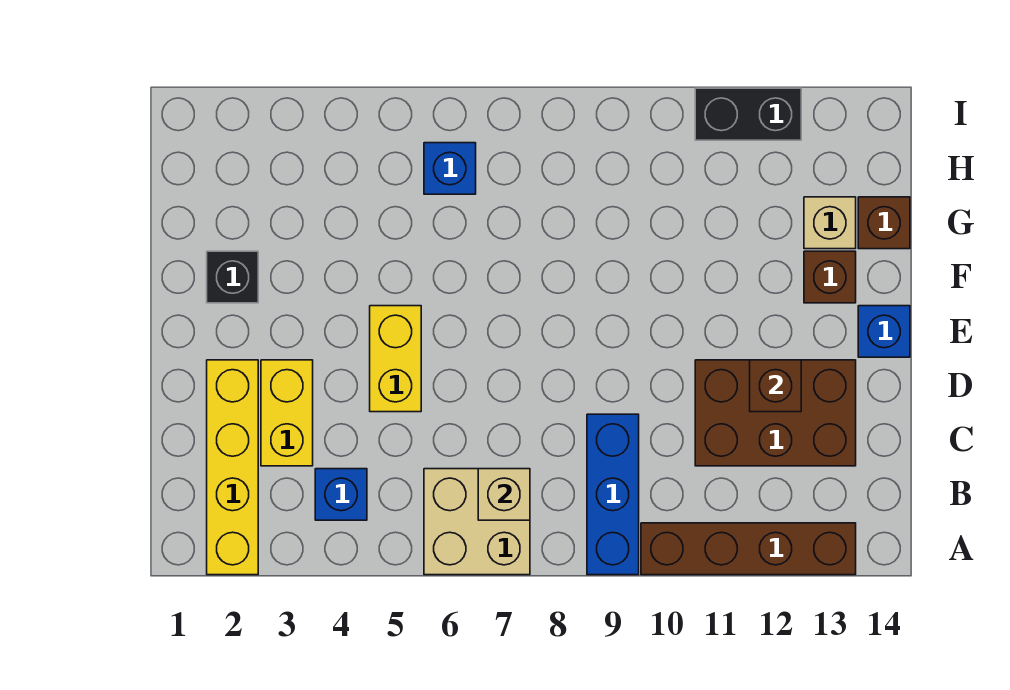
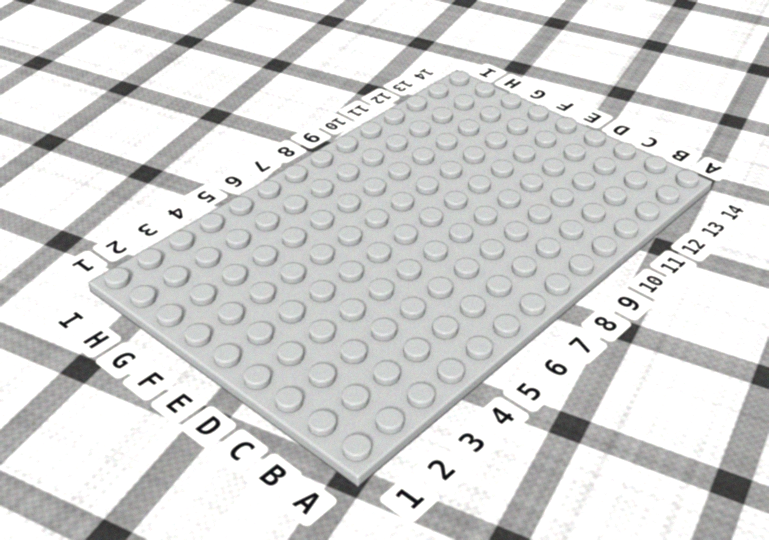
none -> yellow brick A2:D2 level 1
none -> tan brick A6:B7 level 1
none -> blue brick A9:C9 level 1

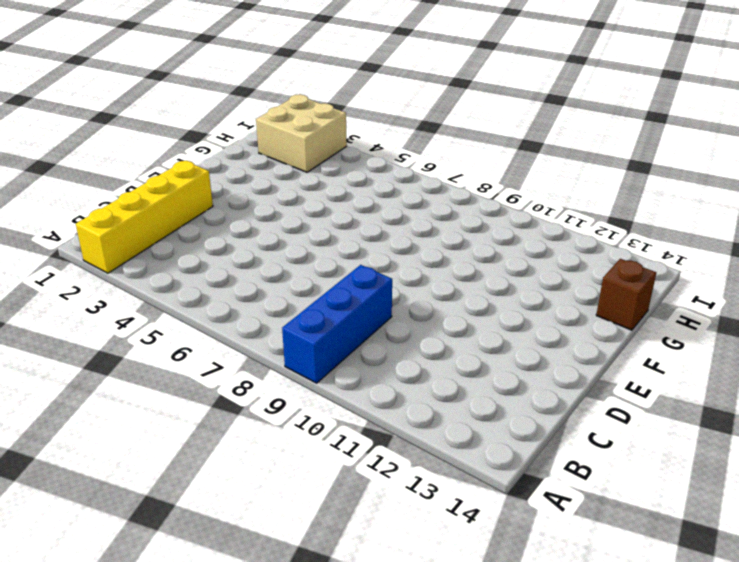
tan brick H2:I3 level 1 -> tan brick A6:B7 level 1
none -> brown brick A10:A13 level 1
none -> blue brick B4 level 1
none -> yellow brick C3:D3 level 1

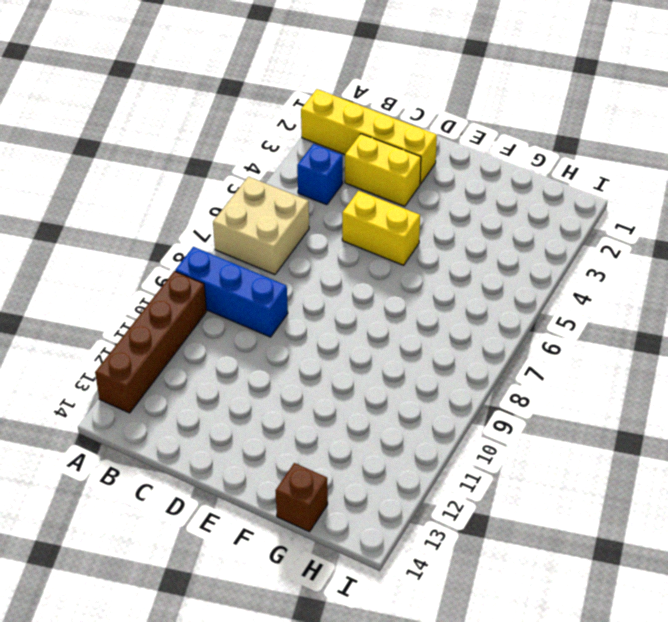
none -> brown brick C11:D13 level 1
none -> blue brick E14 level 1
none -> black brick F2 level 1

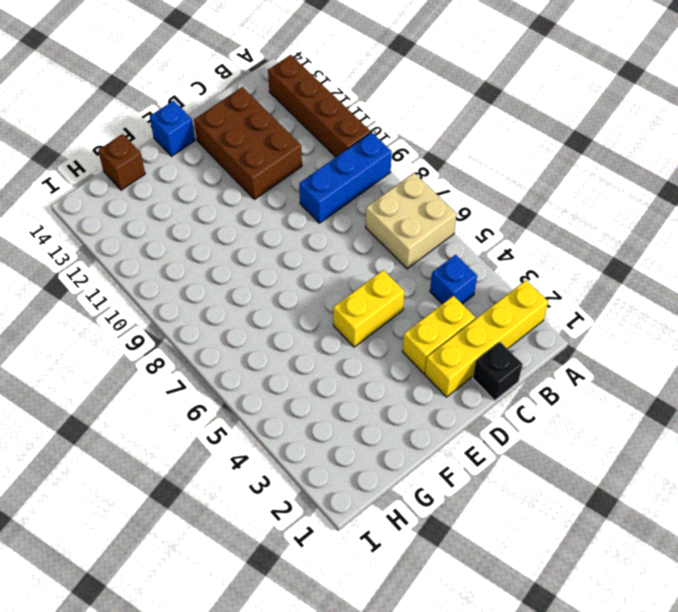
black brick C1 level 1 -> black brick F2 level 1
none -> brown brick F13 level 1
none -> tan brick G13 level 1
none -> blue brick H6 level 1

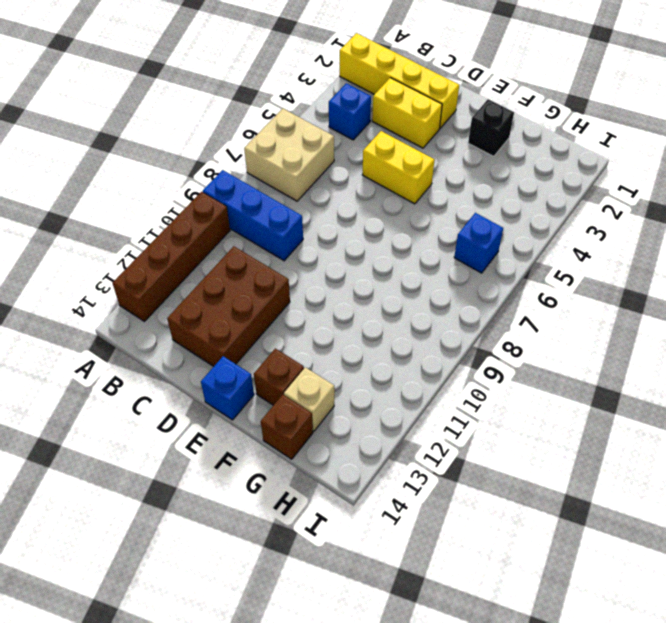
none -> black brick I11:I12 level 1
none -> tan brick B7 level 2
none -> brown brick D12 level 2

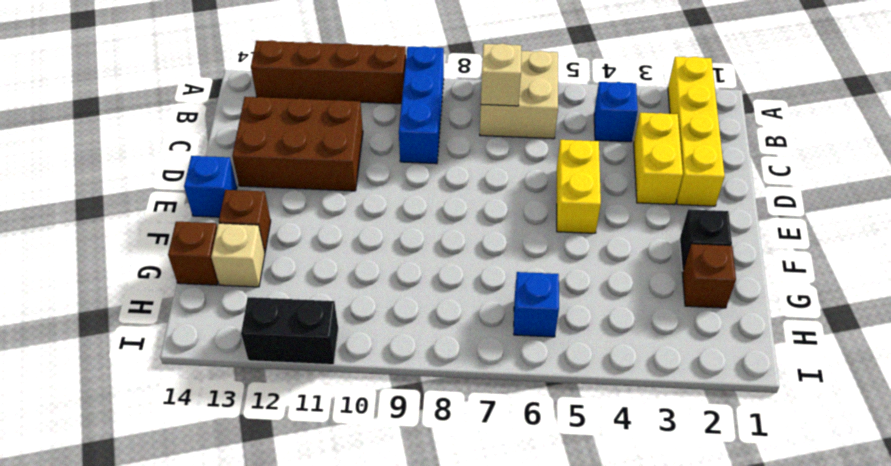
brown brick G2 level 1 -> brown brick D12 level 2

